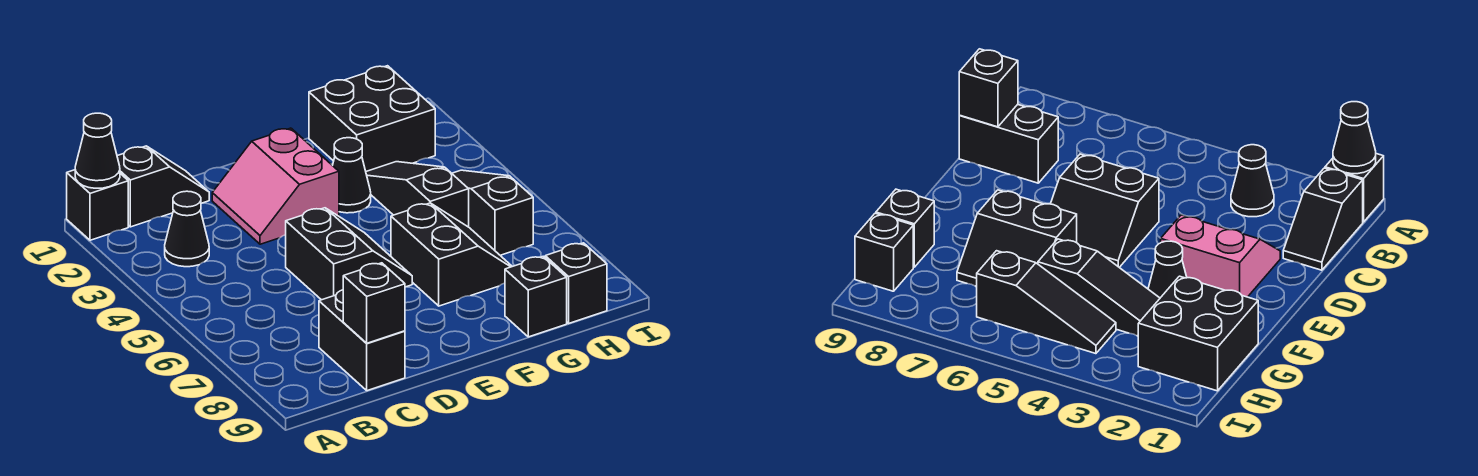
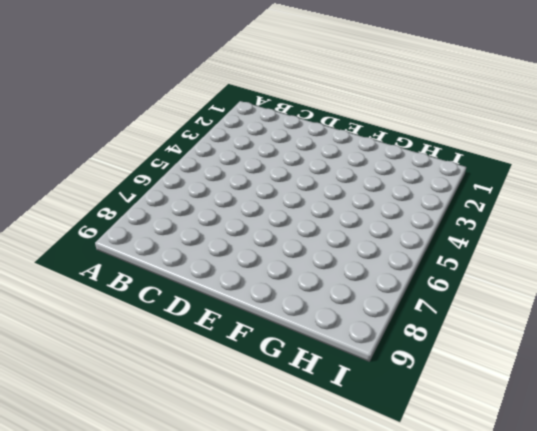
none -> black brick A1 level 1
none -> black slope B1:C1 level 1 top B
none -> black cone B3 level 1

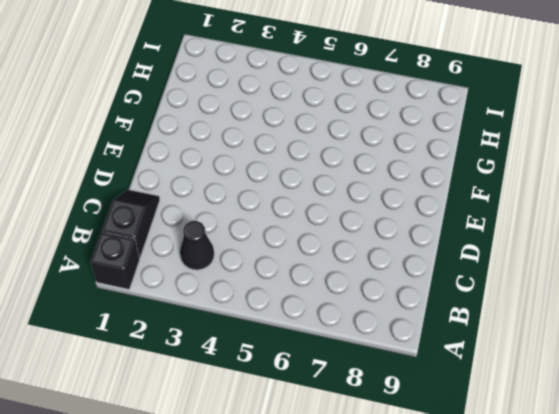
none -> black brick C8:C9 level 1
none -> pink slope D2:E3 level 1 top E
none -> black slope D5:E6 level 1 top D

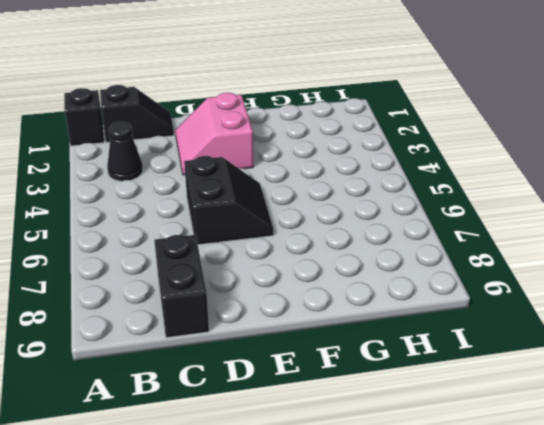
none -> black cone F3 level 1
none -> black slope F6:G7 level 1 top F
none -> black brick G1:H2 level 1

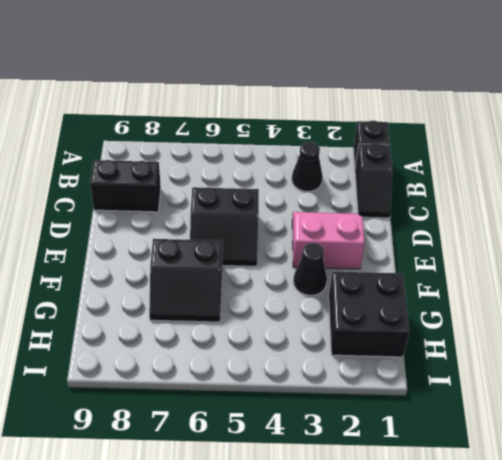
none -> black slope G3:G5 level 1 top 5
none -> black brick G9 level 1
none -> black slope H4:H6 level 1 top 6

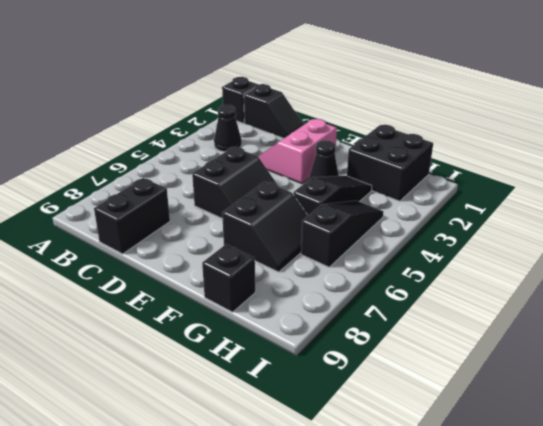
none -> black brick H9 level 1
none -> black cone A1 level 2
none -> black brick C9 level 2

